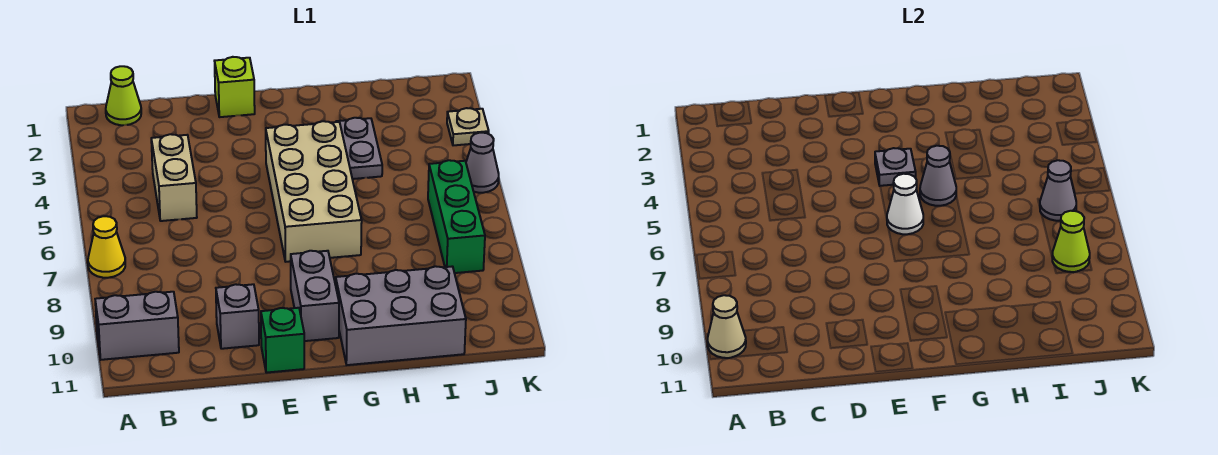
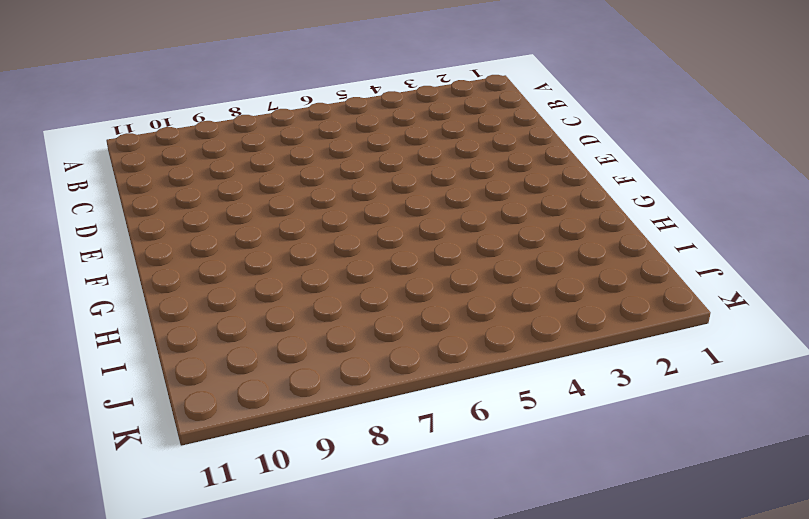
none -> yellow cone A7 level 1
none -> grey brick A10:B10 level 1
none -> lime cone B1 level 1

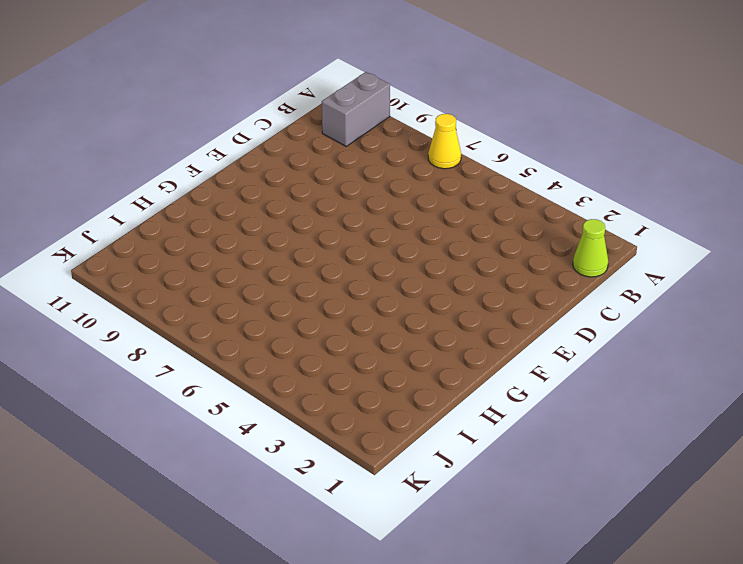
none -> tan brick C4:C5 level 1
none -> grey brick D10 level 1
none -> lime brick E1 level 1

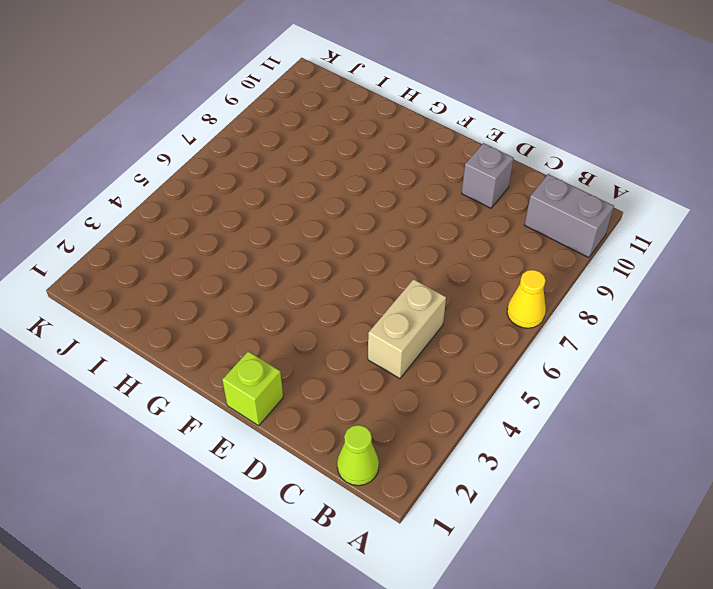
none -> green brick E11 level 1
none -> tan brick F4:G7 level 1
none -> grey brick F9:F10 level 1

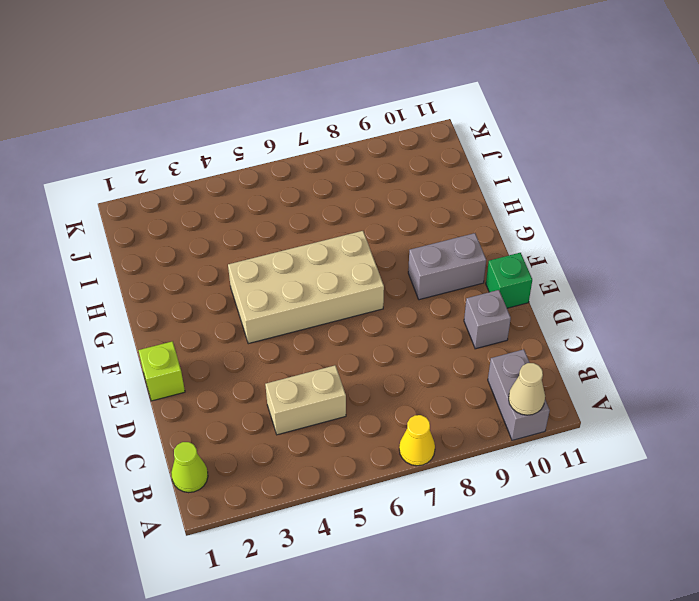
none -> grey brick G10:I11 level 1
none -> grey plate H3:H4 level 1
none -> green brick J6:J8 level 1

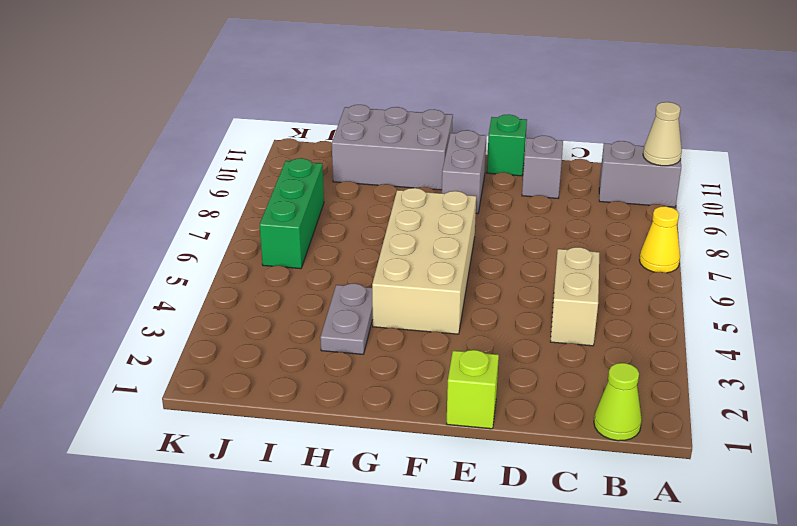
none -> tan plate K3 level 1
none -> grey cone K5 level 1
none -> grey plate F4 level 2

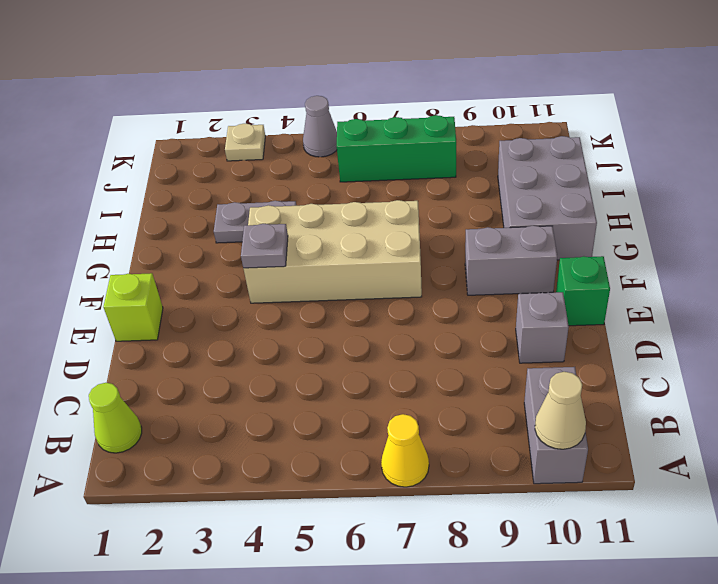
none -> tan brick C4:C5 level 1
none -> white cone F6 level 2
none -> grey cone G5 level 2

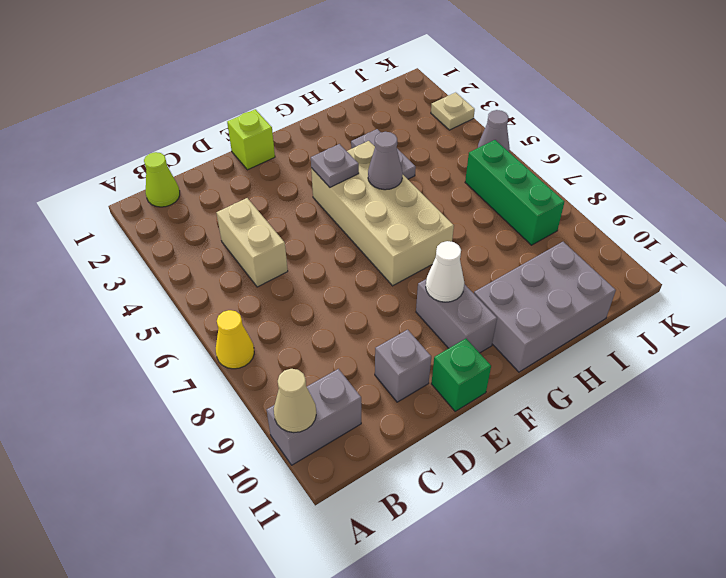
white cone F9 level 2 -> white cone F6 level 2
none -> grey cone J6 level 2
none -> lime cone J8 level 2

